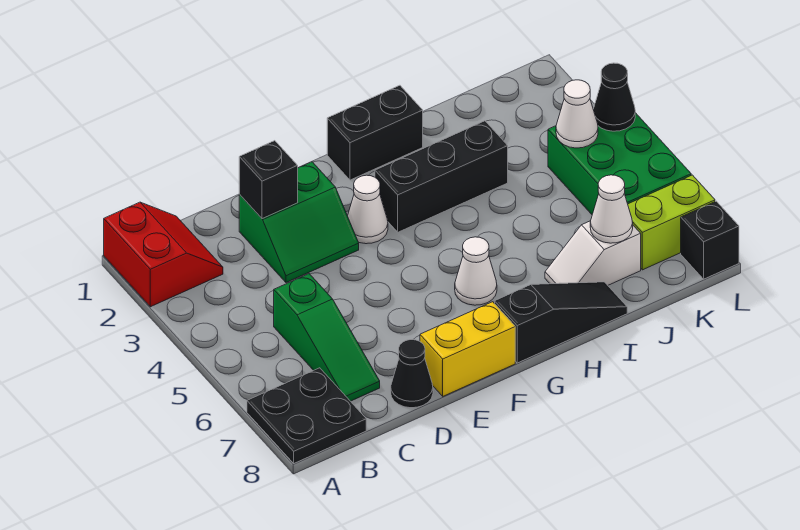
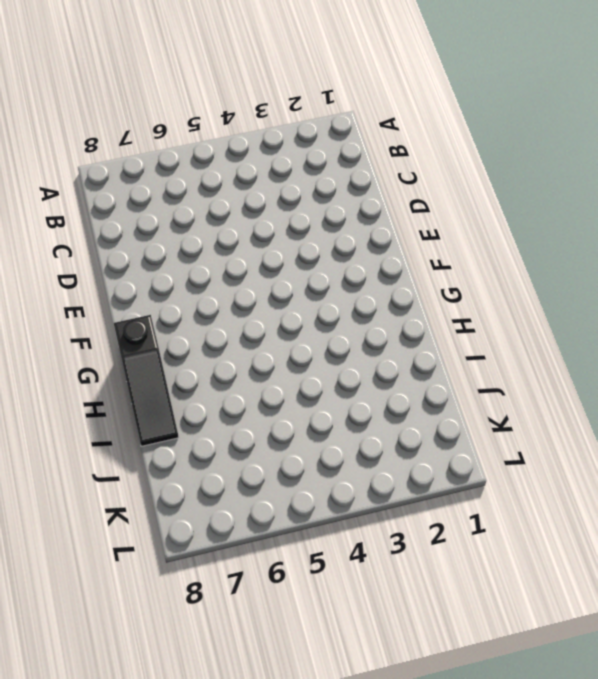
none -> red slope A1:B2 level 1 top A
none -> black plate A7:B8 level 1
none -> green slope C5:C7 level 1 top 5

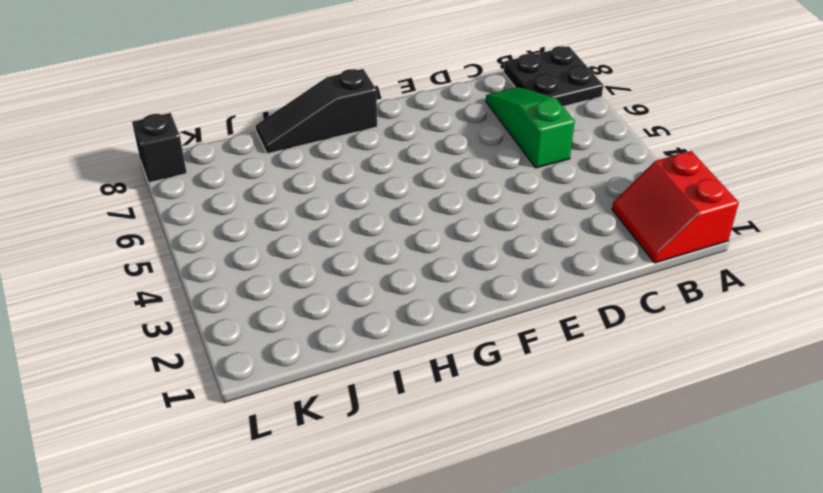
none -> green slope D2:E3 level 1 top 2
none -> black cone D8 level 1
none -> yellow brick E8:F8 level 1

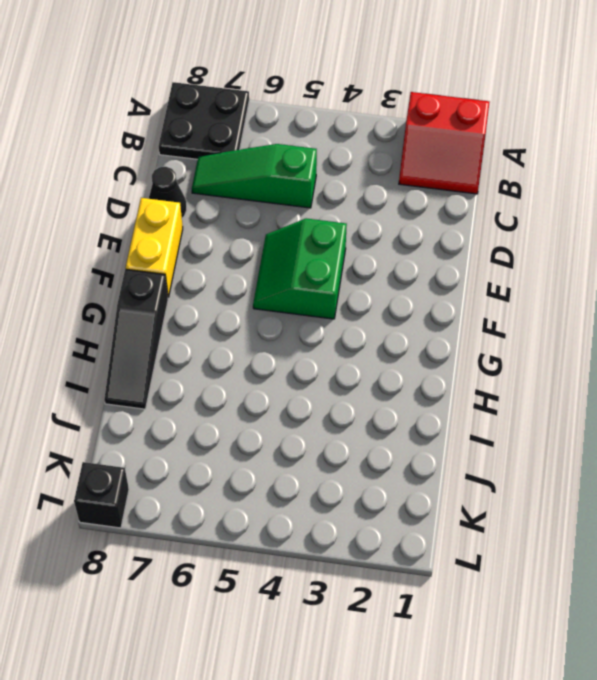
green slope E4:F5 level 1 top 4 -> green slope D2:E3 level 1 top 2
none -> white cone F3 level 1
none -> black brick G1:H1 level 1
none -> black brick G3:I3 level 1

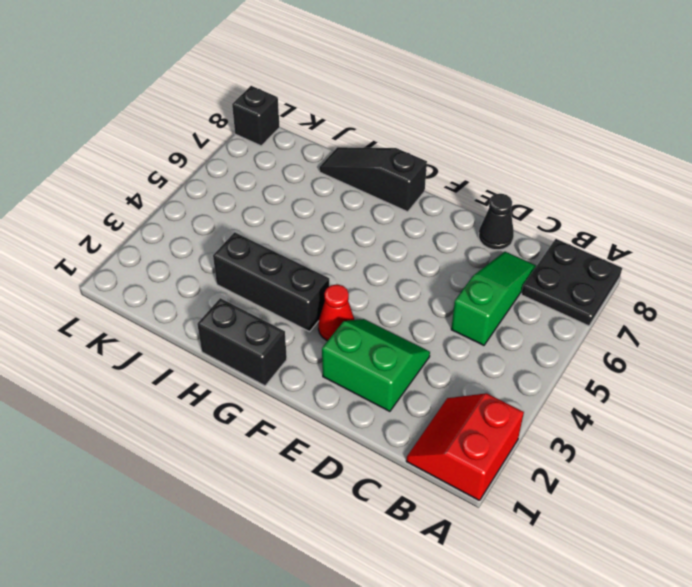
red cone F3 level 1 -> white cone F3 level 1
none -> yellow brick E8:F8 level 1
none -> white cone G6 level 1
none -> white slope I7:J7 level 1 top J

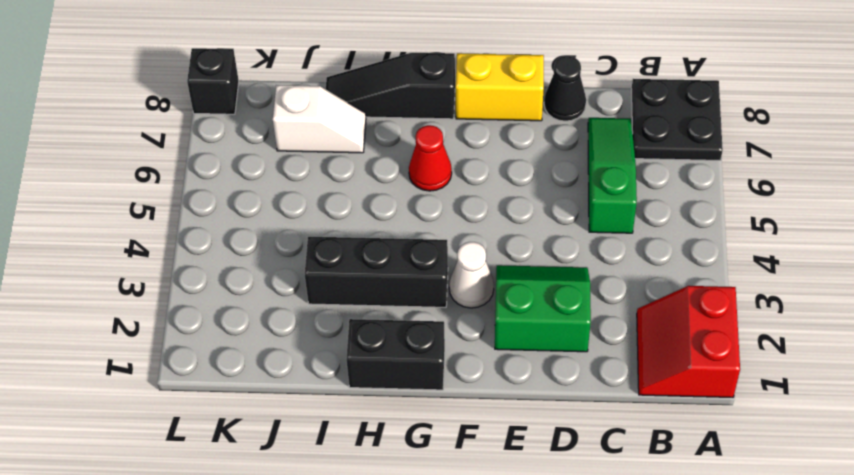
red cone G6 level 1 -> white cone G6 level 1
none -> green brick K4:L6 level 1
none -> lime brick K7:L7 level 1
none -> black brick D2 level 2

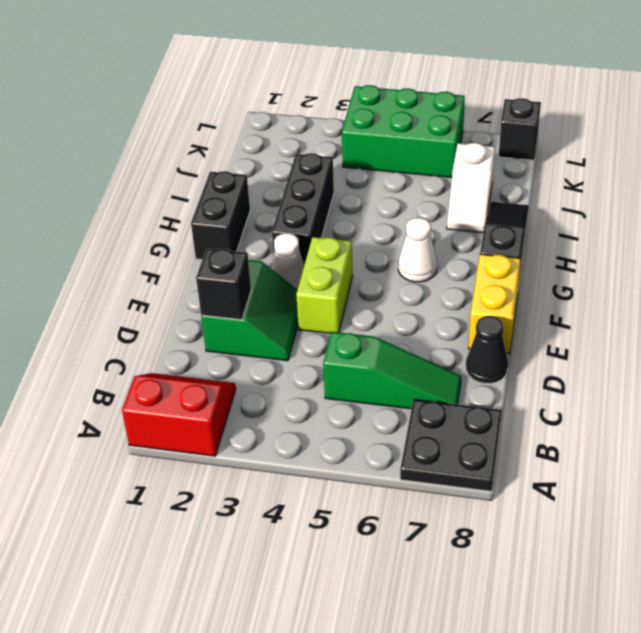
lime brick E4:F4 level 1 -> lime brick K7:L7 level 1
none -> white cone J7 level 2
none -> white cone K4 level 2
none -> black cone L4 level 2

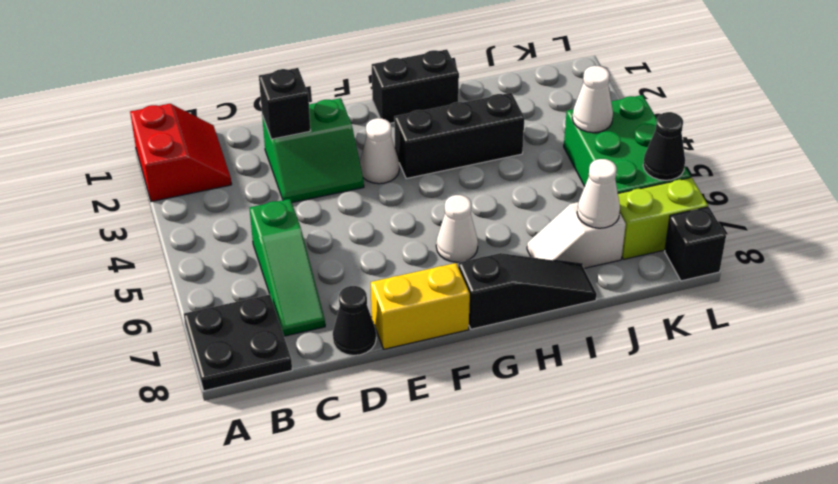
black cone L6 level 2 -> black cone L4 level 2

